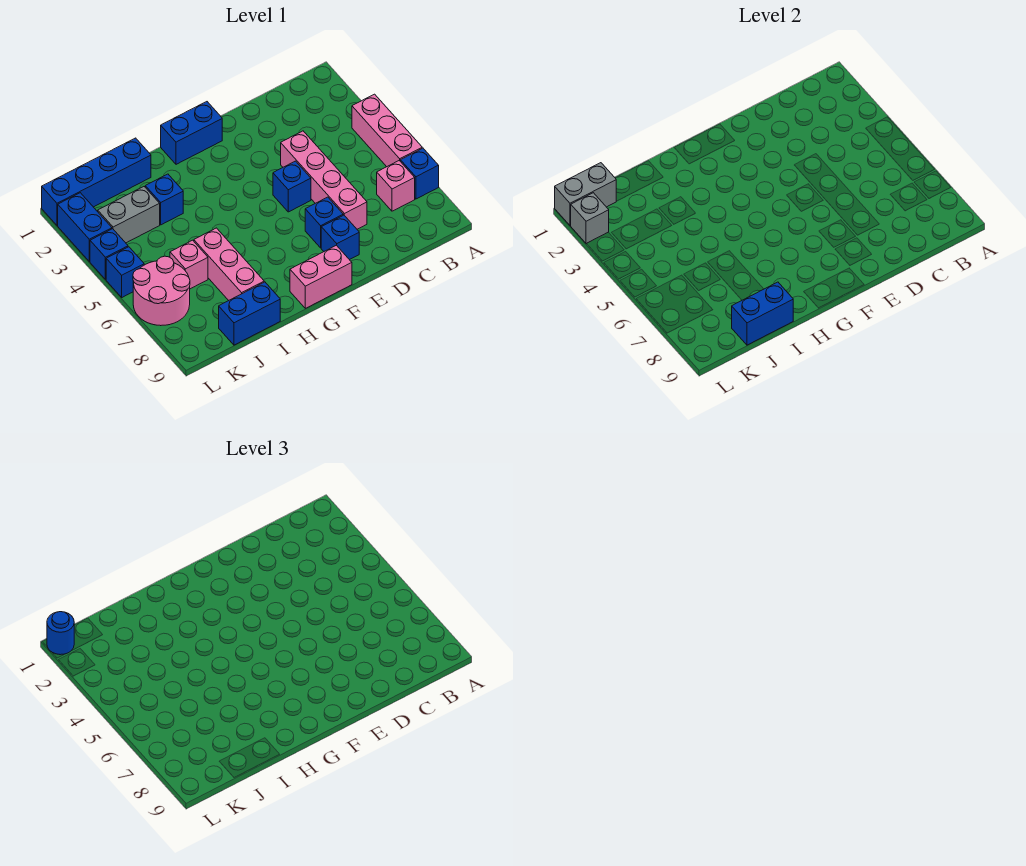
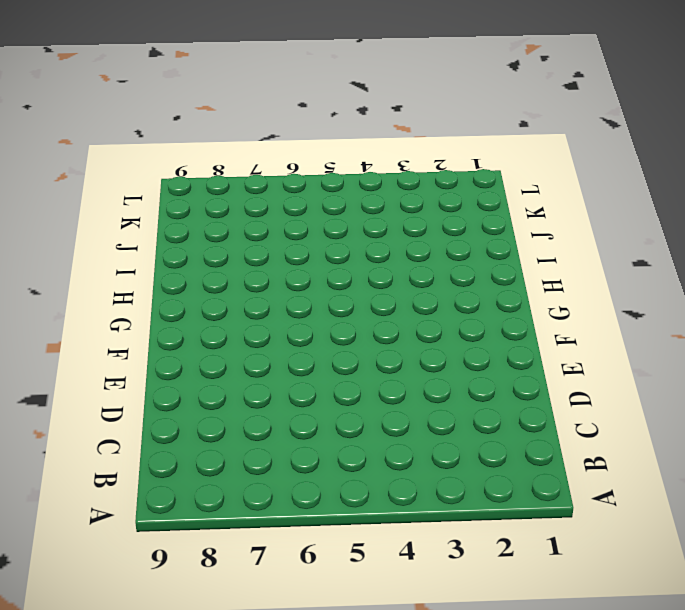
none -> pink brick A4:A6 level 1
none -> blue brick A7 level 1
none -> pink brick B7 level 1

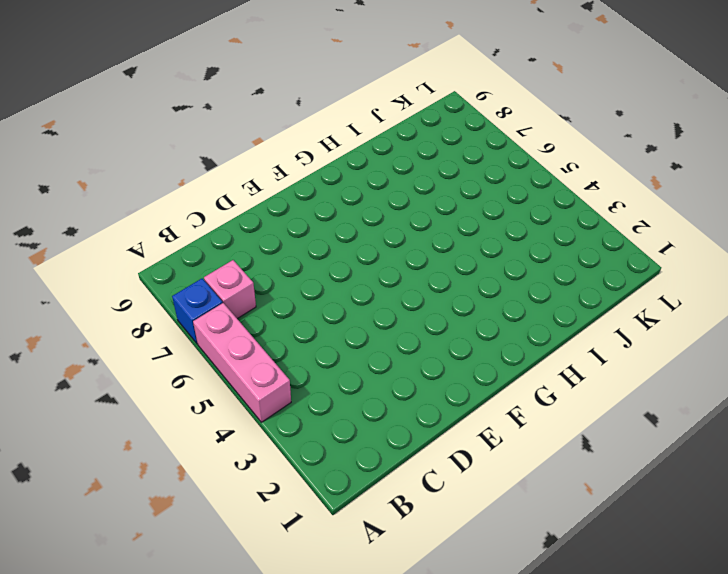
none -> pink brick D4:D7 level 1
none -> blue brick E5 level 1
none -> blue brick E7 level 1

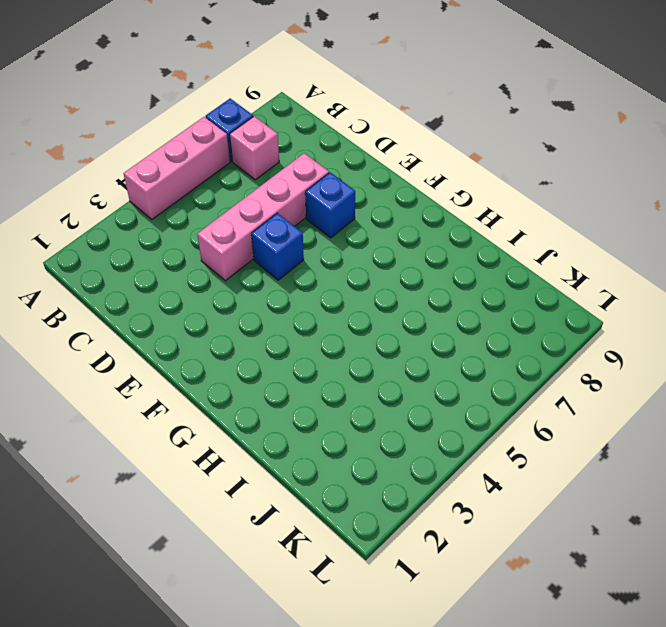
none -> blue brick E8 level 1
none -> blue brick F1:G1 level 1
none -> pink brick F9:G9 level 1

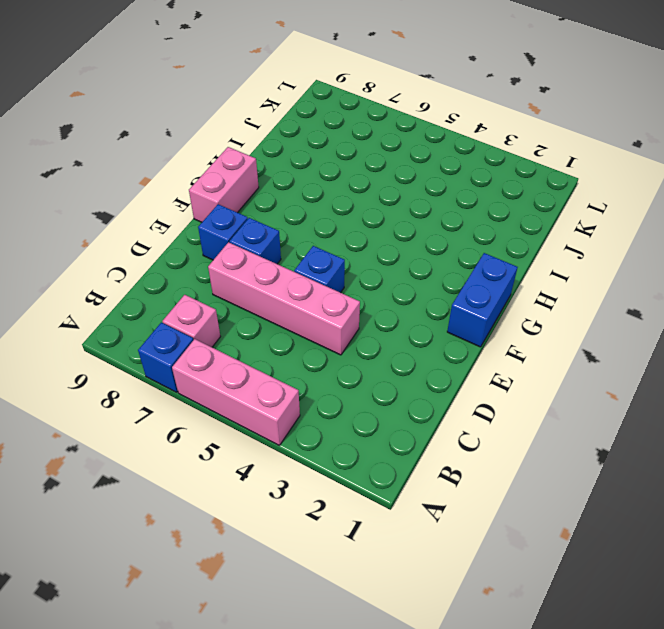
none -> blue brick I1:L1 level 1
none -> blue brick I3 level 1
none -> pink brick I6:I8 level 1

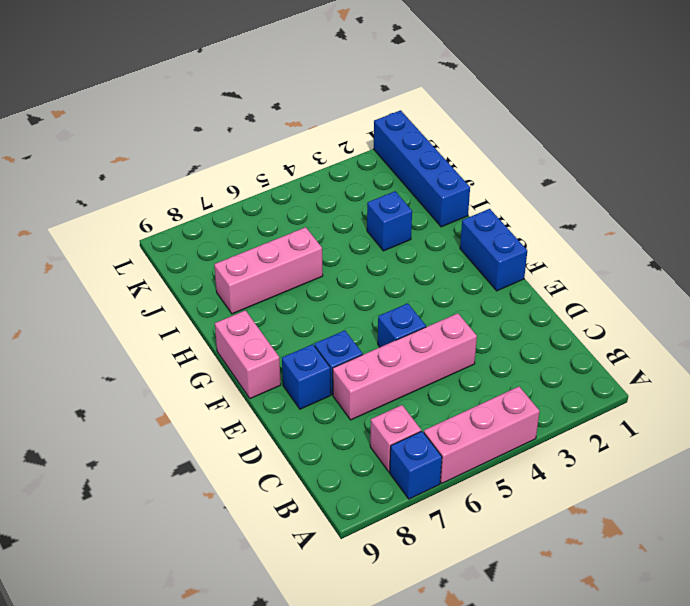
none -> blue brick I9:J9 level 1
none -> grey brick J3:K3 level 1
none -> pink brick J6 level 1

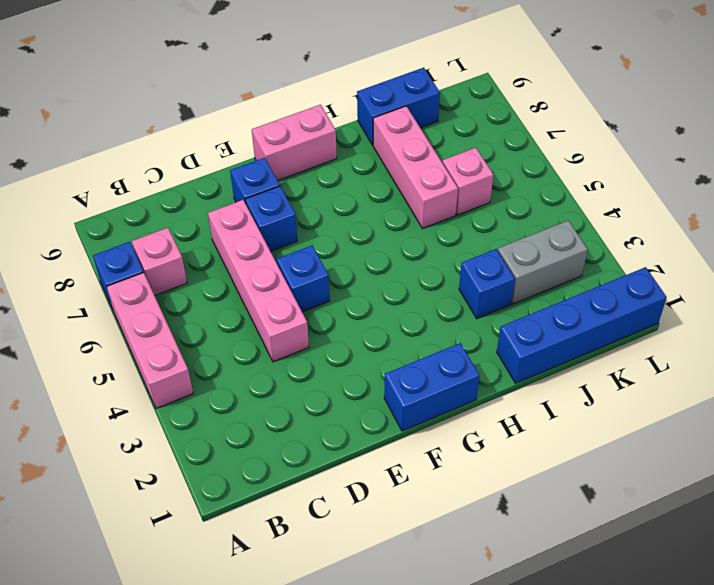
none -> pink round brick K6:L7 level 1
none -> blue brick L2:L3 level 1
none -> blue brick L4 level 1

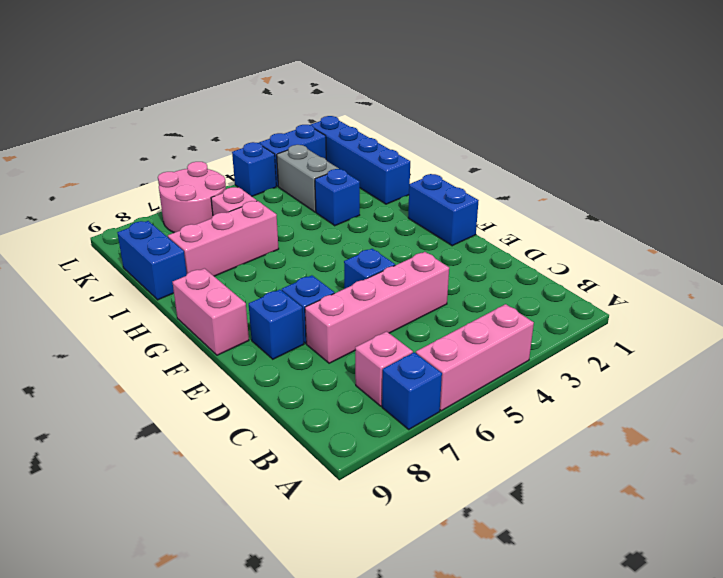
none -> blue brick L5 level 1
none -> blue brick I9:J9 level 2
none -> grey brick K1:L1 level 2

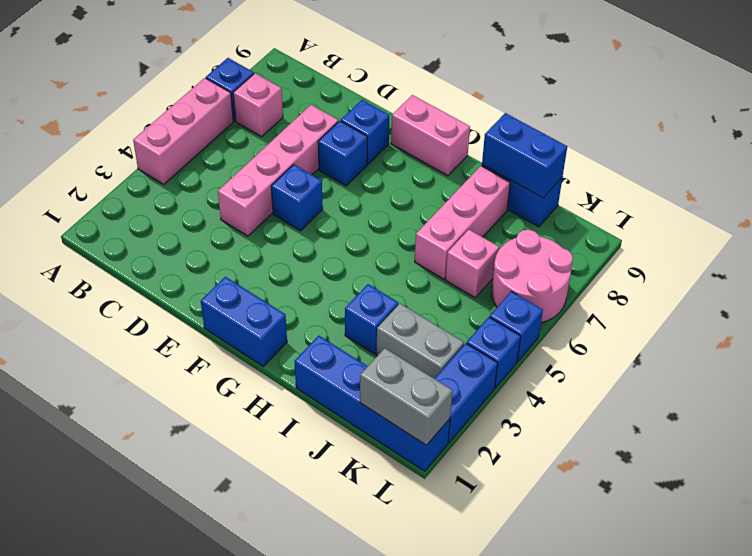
none -> grey brick L2 level 2
none -> blue round brick L1 level 3

